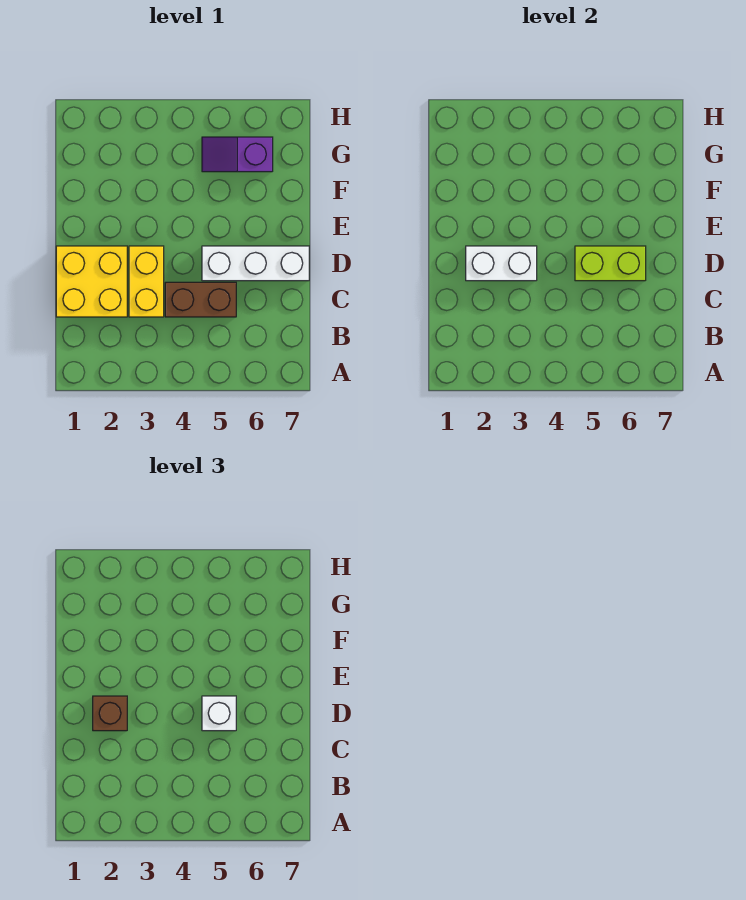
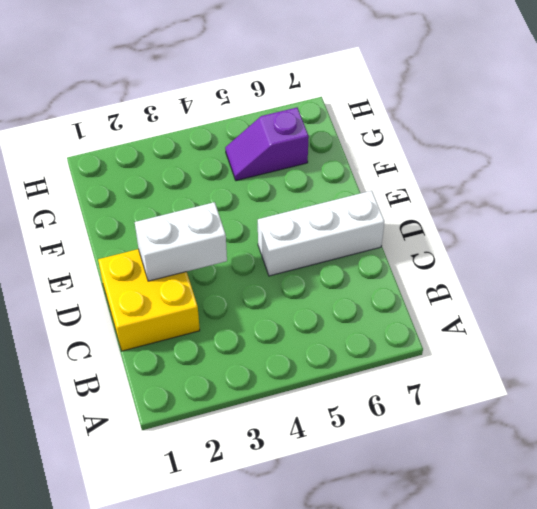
none -> yellow brick C3:D3 level 1
none -> brown brick C4:C5 level 1

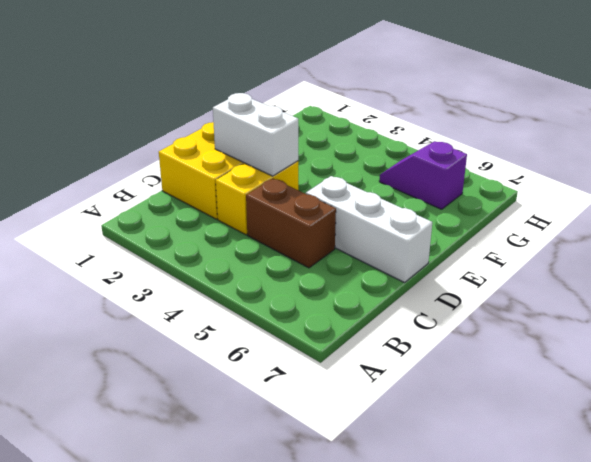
none -> lime brick D5:D6 level 2
none -> brown brick D2 level 3

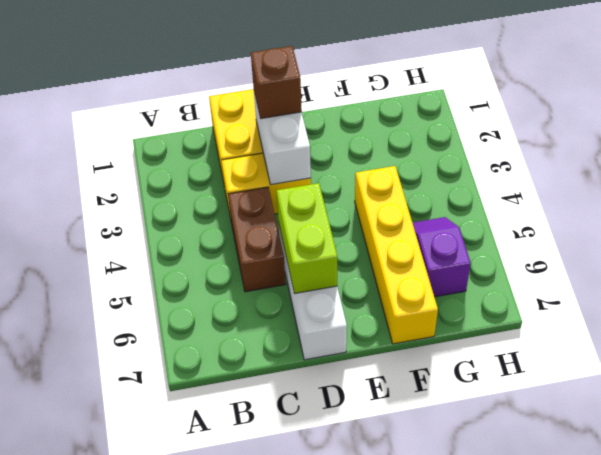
yellow brick F4:F7 level 1 -> none
none -> white brick D5 level 3

